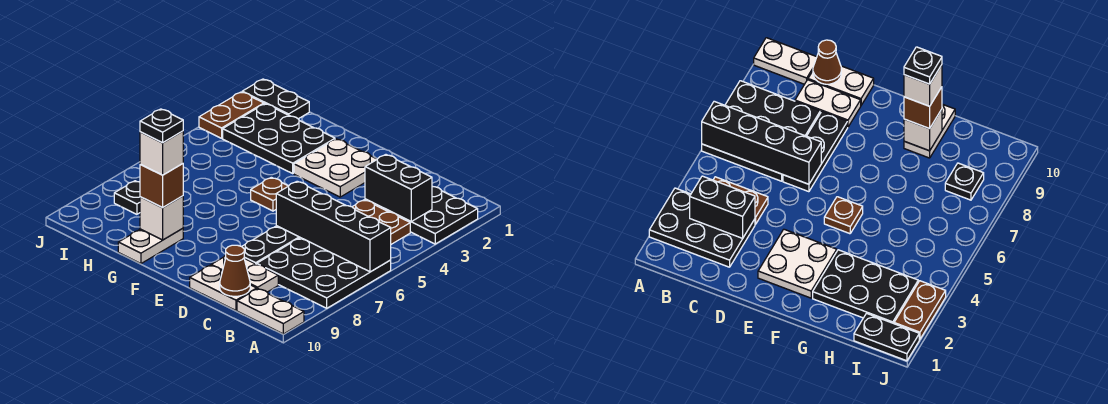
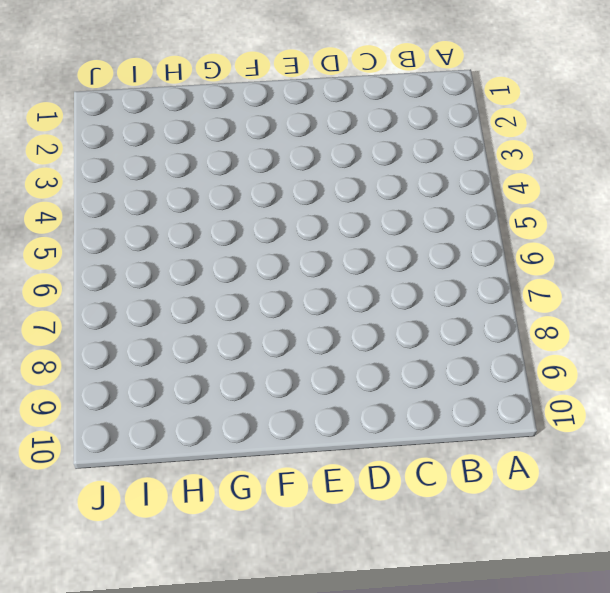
none -> black plate A2:C3 level 1
none -> black plate A6:C8 level 1
none -> white plate A10:B10 level 1

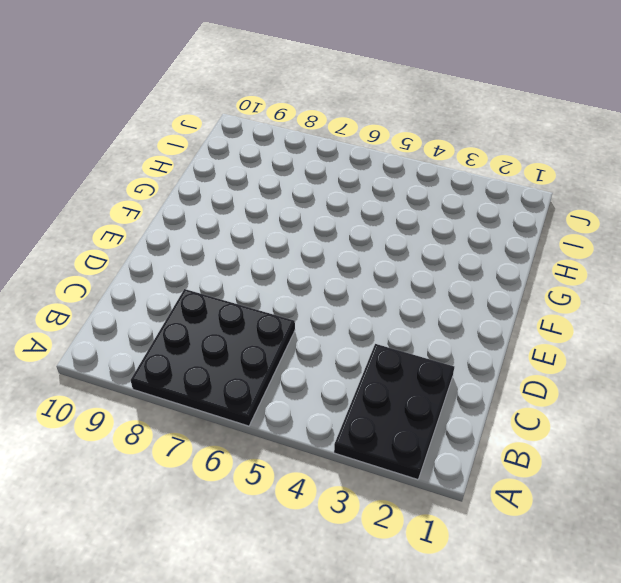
none -> white plate A10:B10 level 1
none -> brown plate B4:C4 level 1
none -> white plate C9:D9 level 1

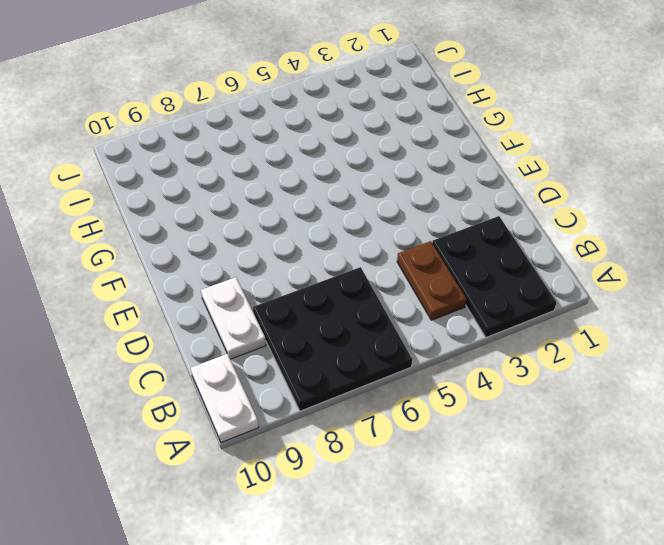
none -> white plate C10:D10 level 1
none -> black plate D6:D8 level 1
none -> white plate E2:F3 level 1

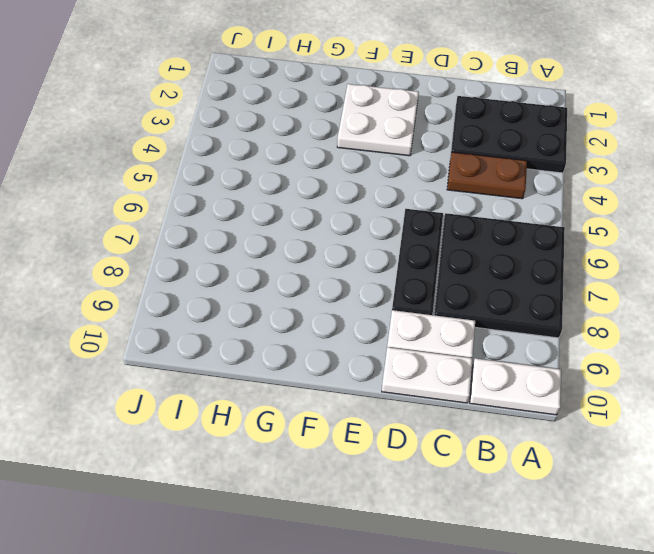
none -> brown plate F5 level 1
none -> black plate G2:I3 level 1
none -> white plate G9:G10 level 1

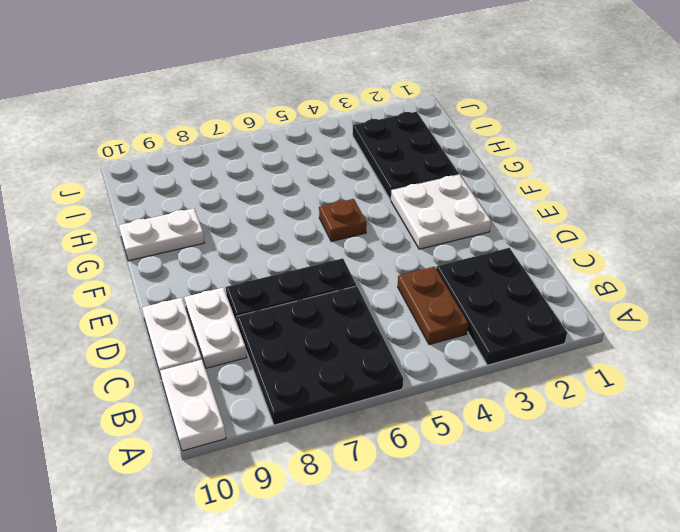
none -> black plate I1:J1 level 1
none -> black plate I8 level 1
none -> brown plate J2:J3 level 1

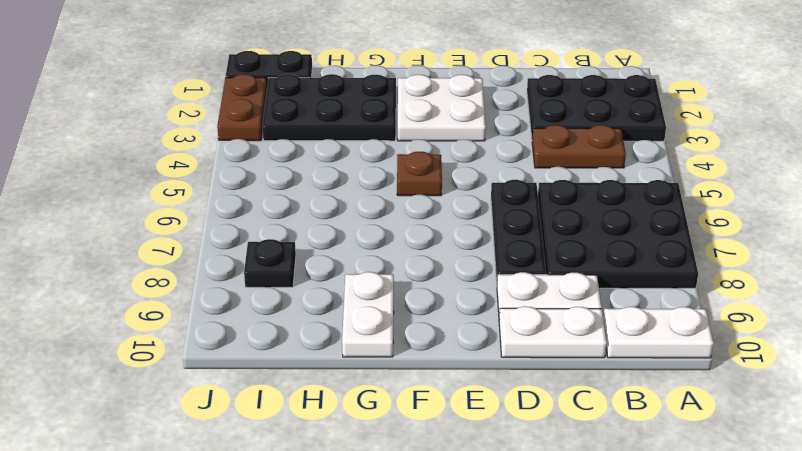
none -> black brick A6:D6 level 2
none -> black brick B3:C3 level 2
none -> brown cone C10 level 2

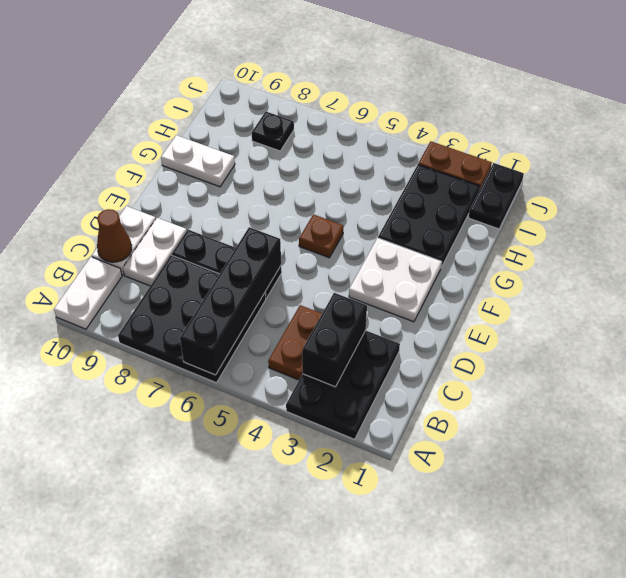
none -> white brick G9 level 2
none -> brown brick G9 level 3
none -> white brick G9 level 4

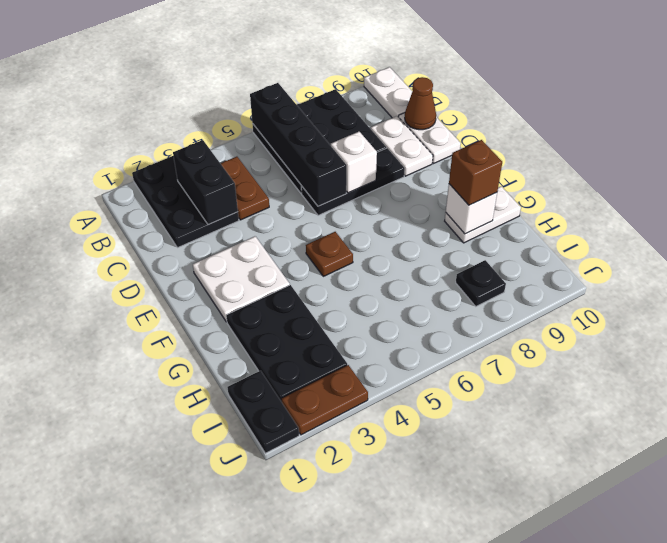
white brick D7 level 2 -> white brick G9 level 4
none -> black plate G9 level 5

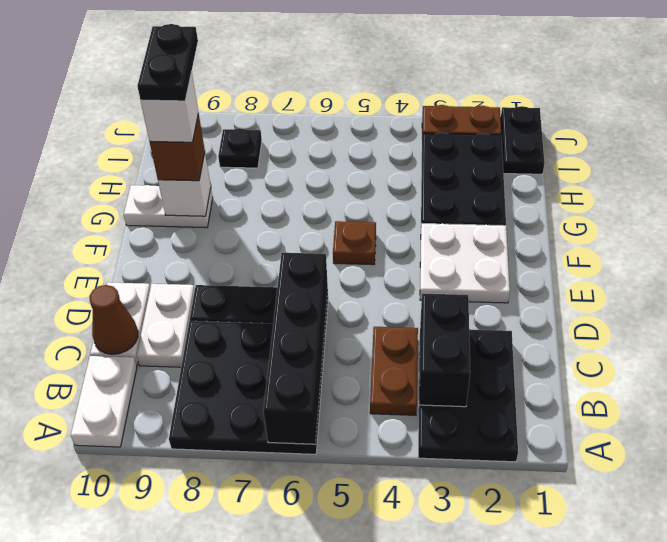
black plate G9:H9 level 5 -> black plate G9 level 5

